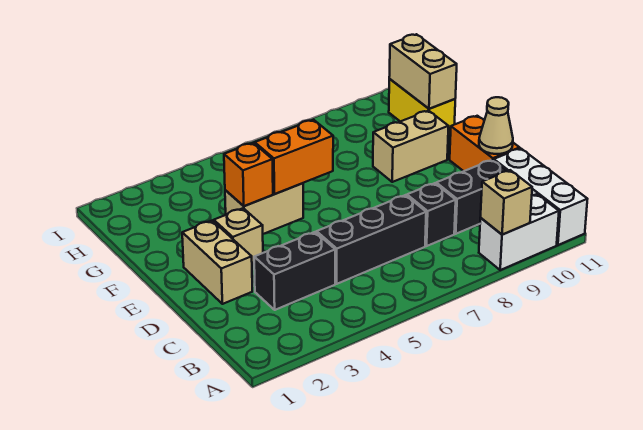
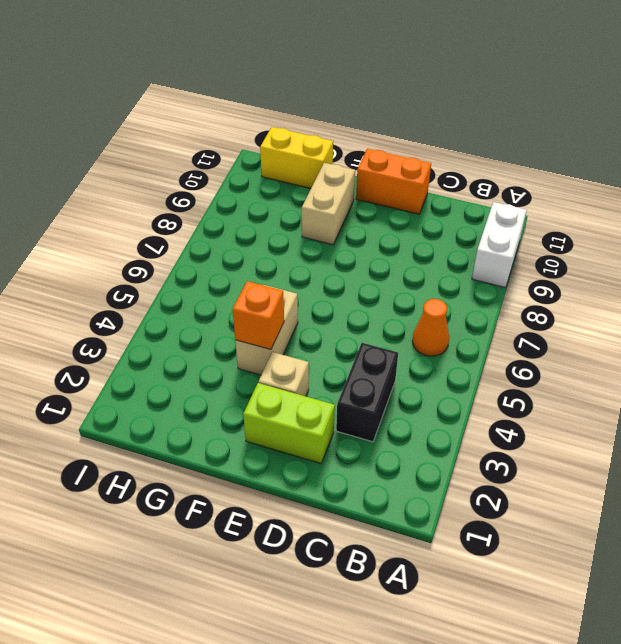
orange cone B6 level 1 -> none
lime brick D2:E2 level 1 -> tan brick D2:E2 level 1
none -> white brick A11:C11 level 1
none -> black brick C5:C7 level 1
none -> black brick C8 level 1

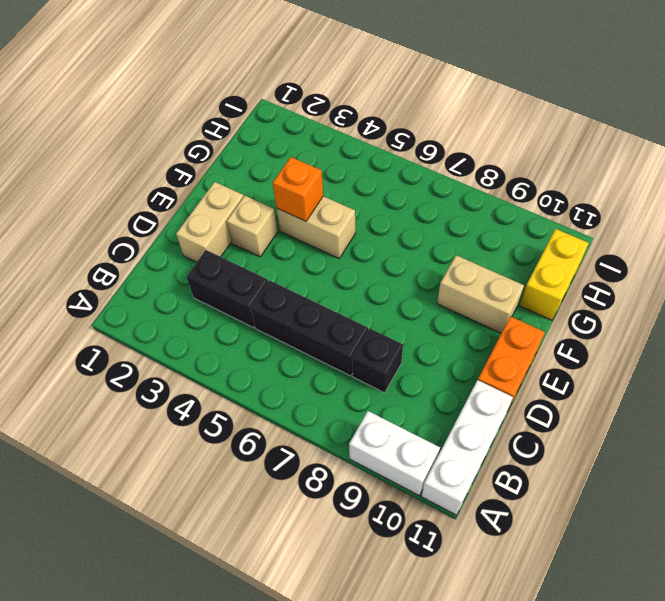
none -> black brick C9:C10 level 1
none -> tan brick A9 level 2
none -> tan cone D11 level 2

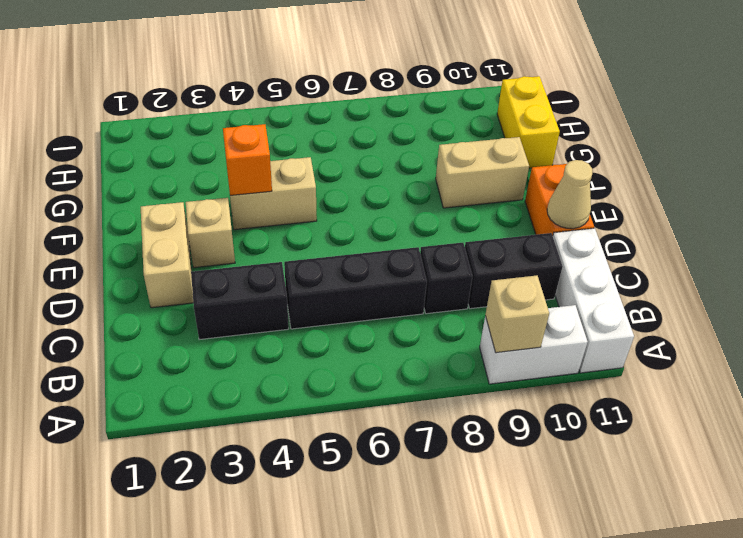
none -> orange brick F5:F6 level 2
none -> tan brick G11:H11 level 2

